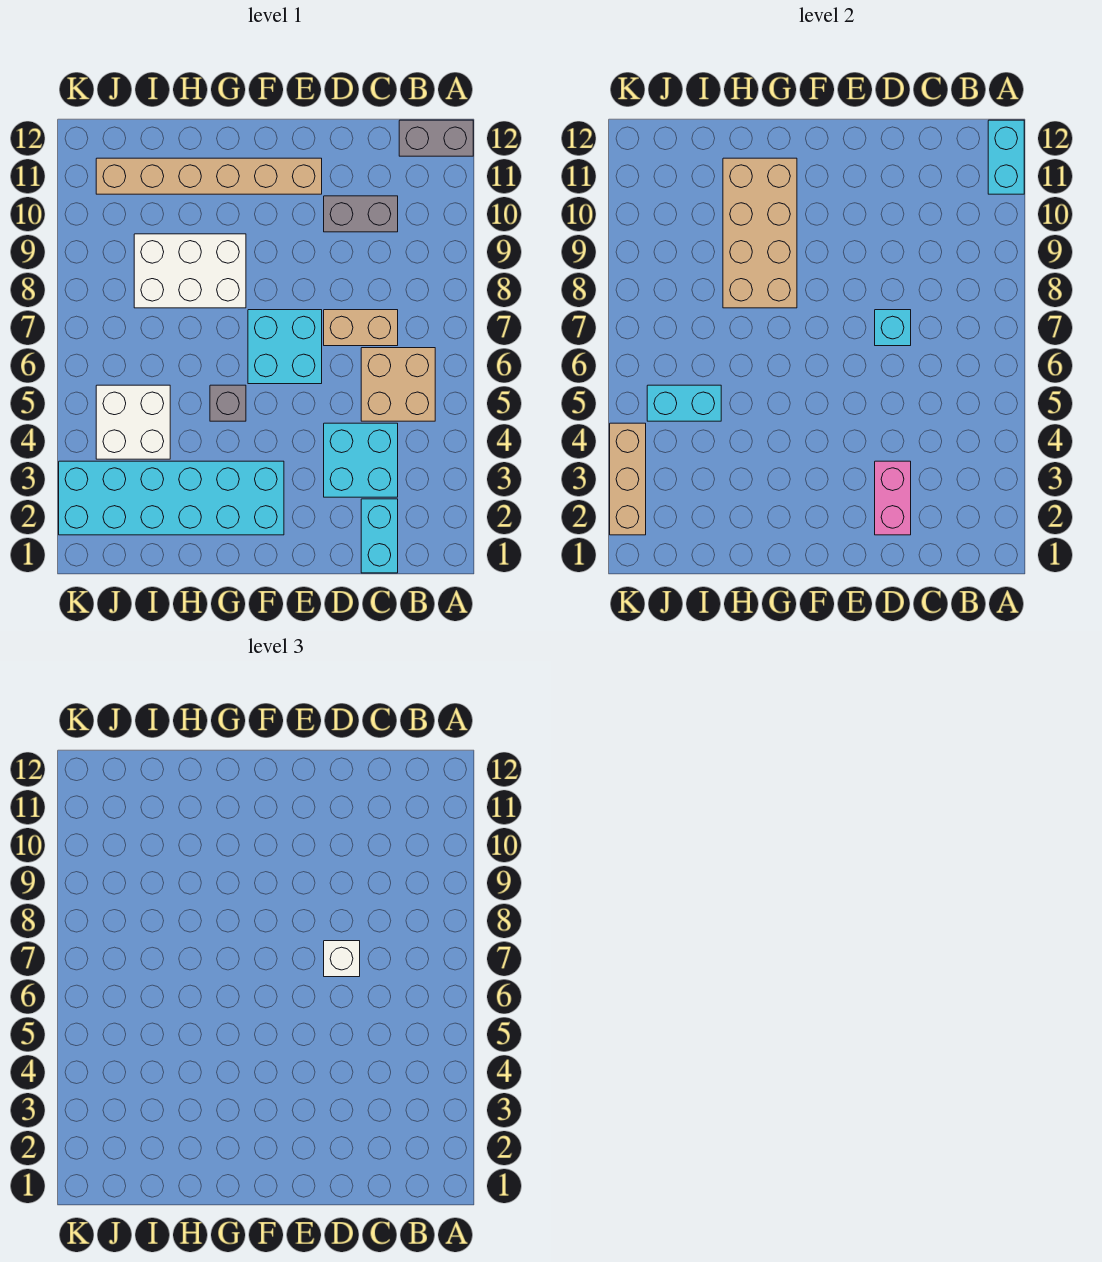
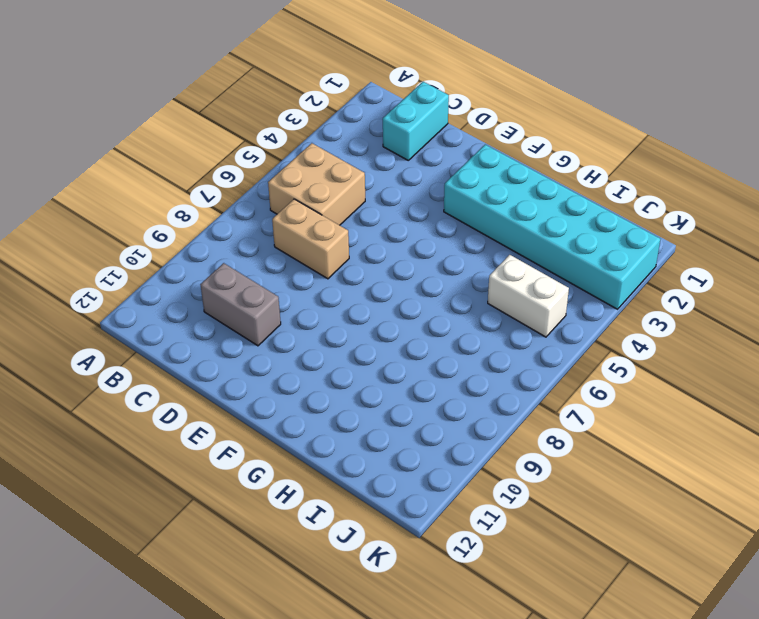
white brick I5:J5 level 1 -> white brick I4:J5 level 1
none -> grey brick A12:B12 level 1
none -> cyan brick C3:D4 level 1
none -> cyan brick E6:F7 level 1

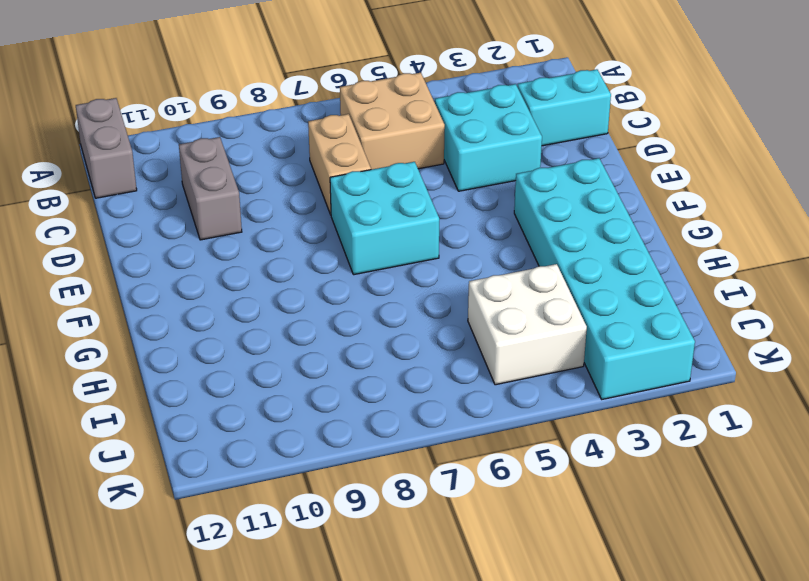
none -> tan brick E11:J11 level 1
none -> grey brick G5 level 1
none -> white brick G8:I9 level 1

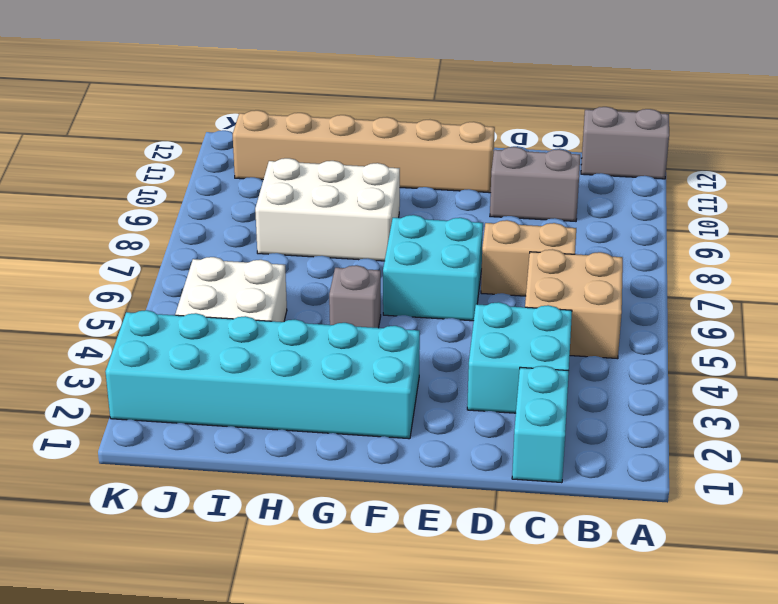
none -> cyan brick A11:A12 level 2
none -> pink brick D2:D3 level 2
none -> cyan brick D7 level 2

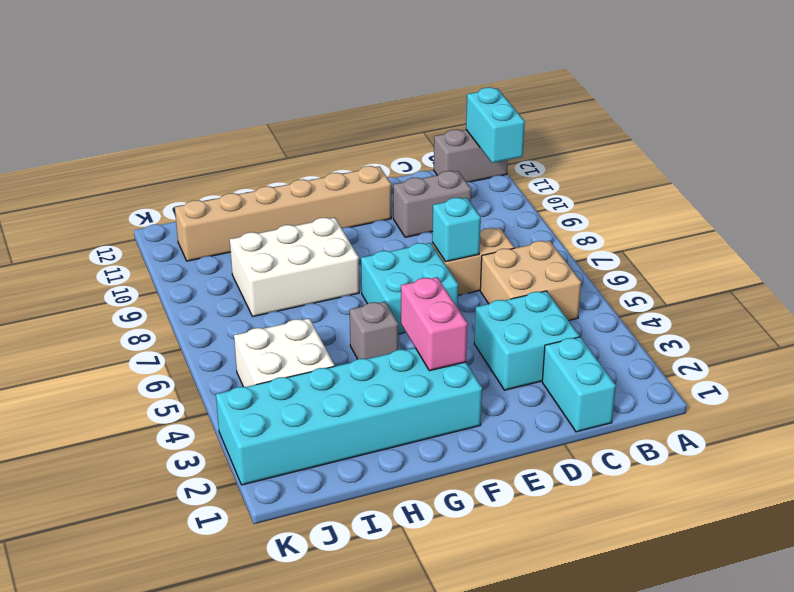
pink brick F3:F4 level 2 -> pink brick D2:D3 level 2
none -> tan brick G8:H11 level 2
none -> cyan brick I5:J5 level 2
none -> tan brick K2:K4 level 2

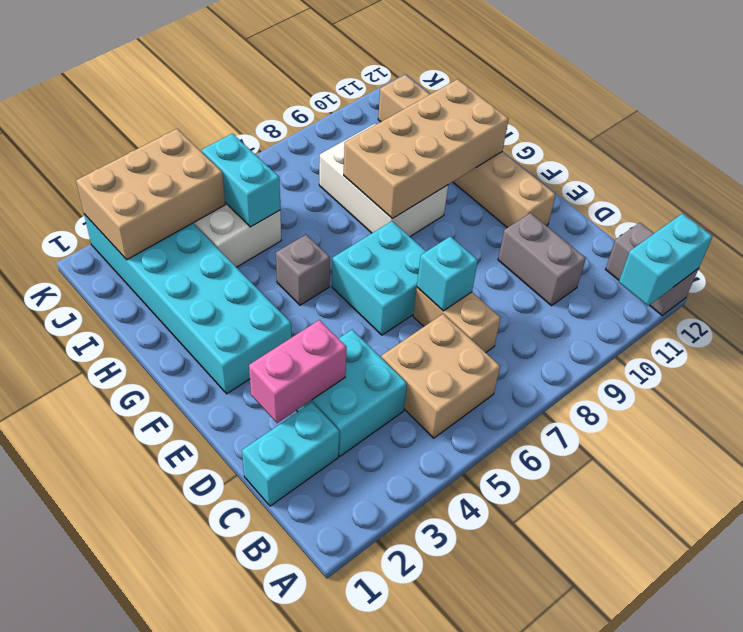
tan brick J2:K4 level 2 -> tan brick K2:K4 level 2
none -> white brick D7 level 3

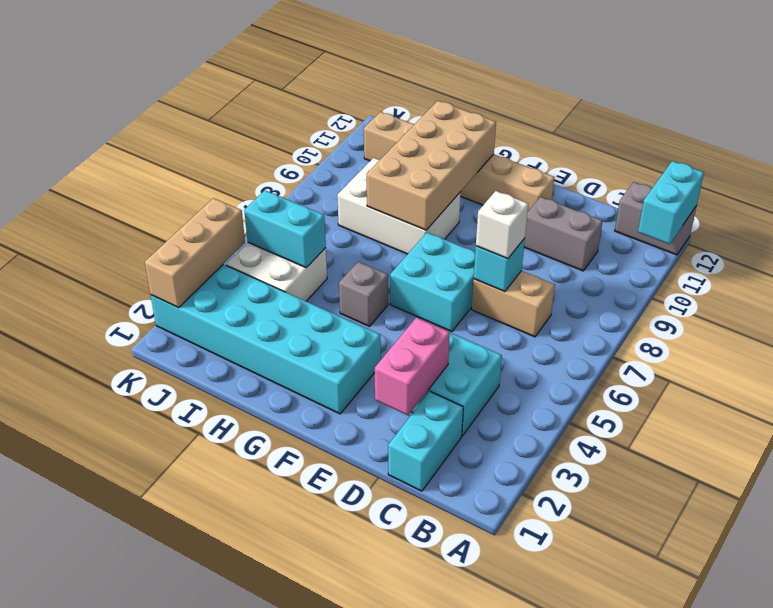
none -> tan brick B5:C6 level 1

